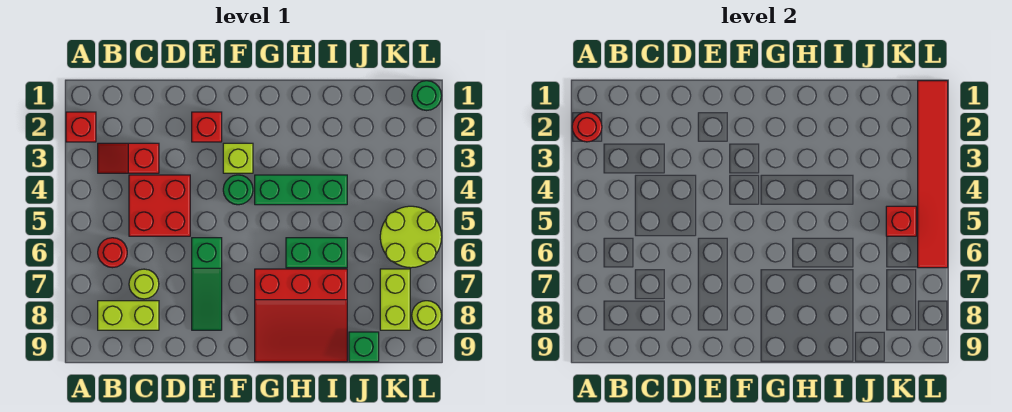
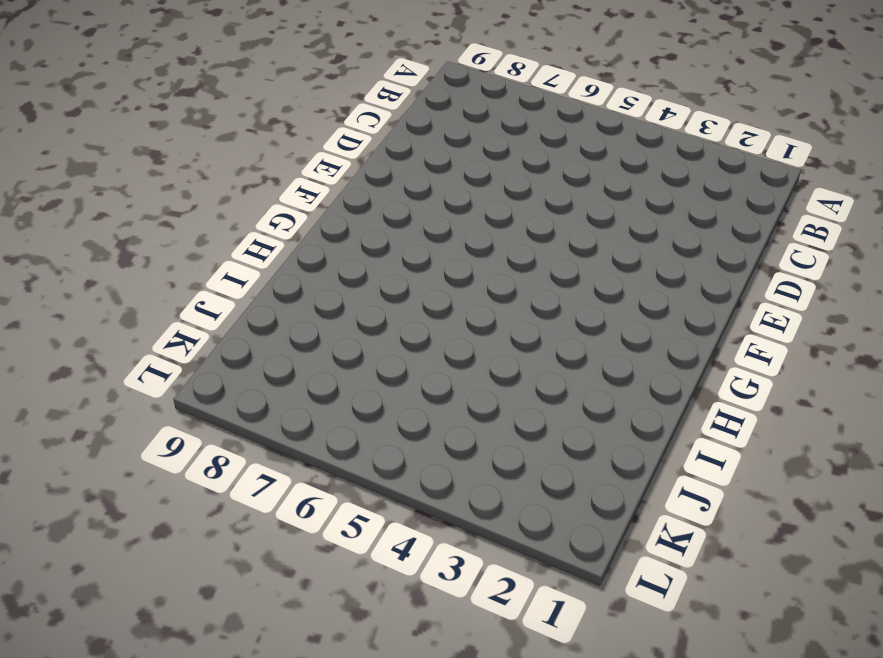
none -> red brick A2 level 1
none -> red slope B3:C3 level 1 top C
none -> red round brick B6 level 1

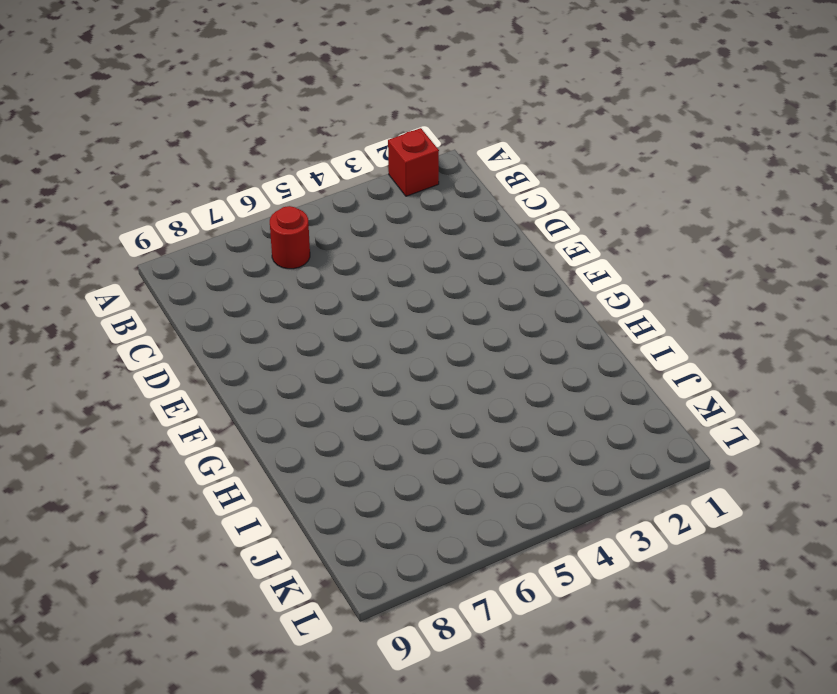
none -> red slope B3:C3 level 1 top C
none -> lime brick B8:C8 level 1
none -> red brick C4:D5 level 1

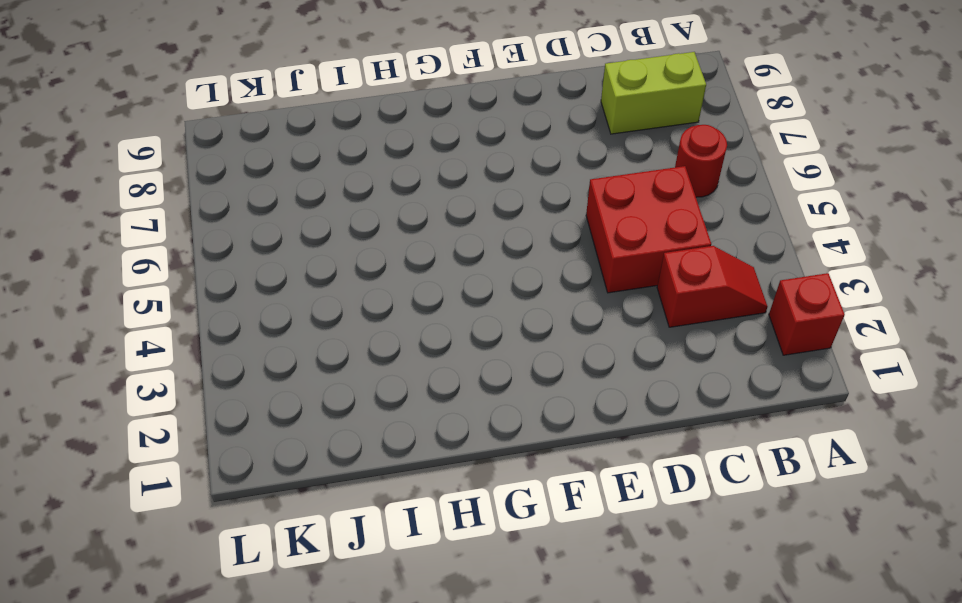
none -> lime round brick C7 level 1
none -> red brick E2 level 1
none -> green slope E6:E8 level 1 top 6

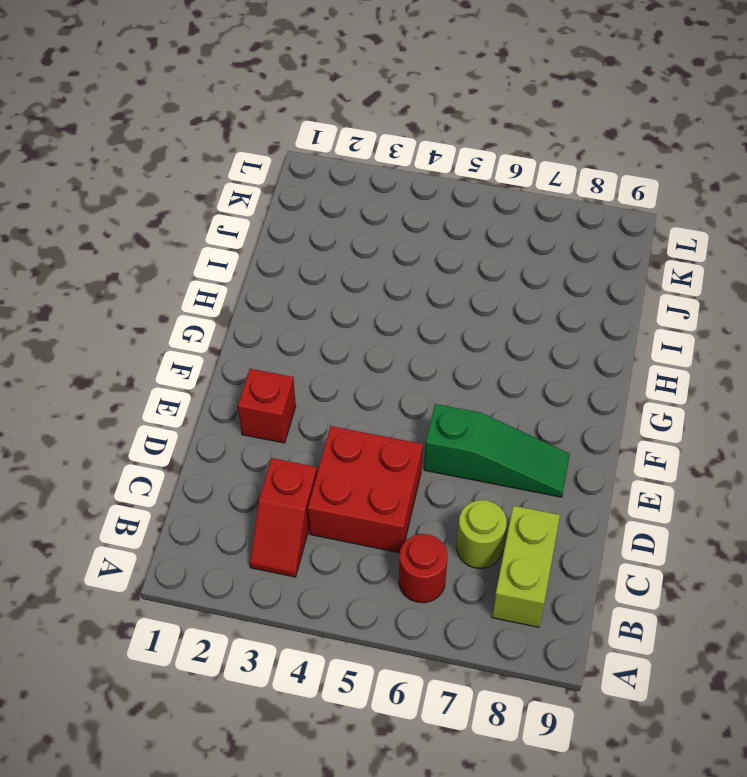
none -> red brick A2 level 1
none -> lime brick F3 level 1
none -> green round brick F4 level 1

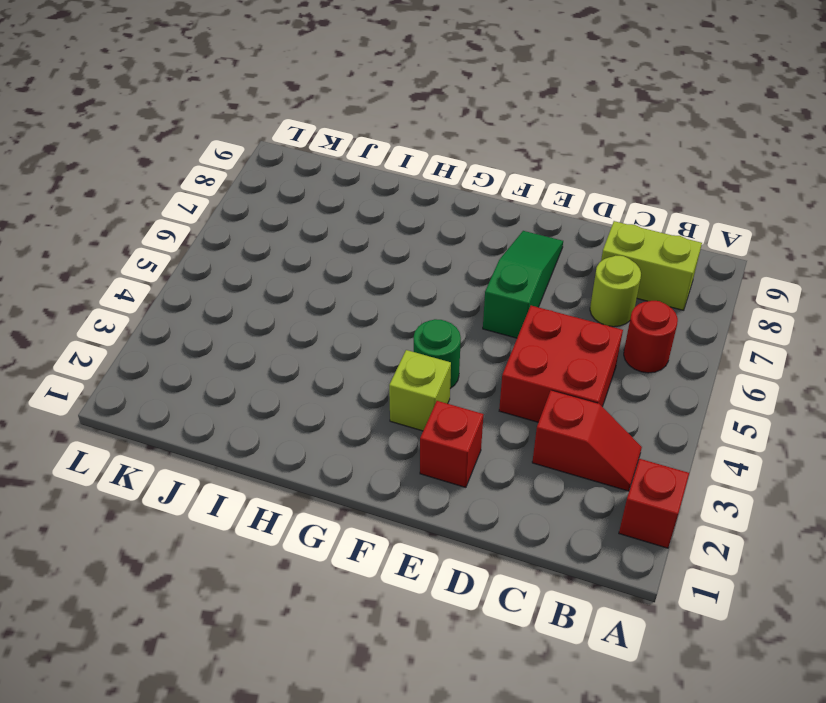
none -> green brick G4:I4 level 1
none -> red slope G7:I9 level 1 top 7
none -> green brick H6:I6 level 1

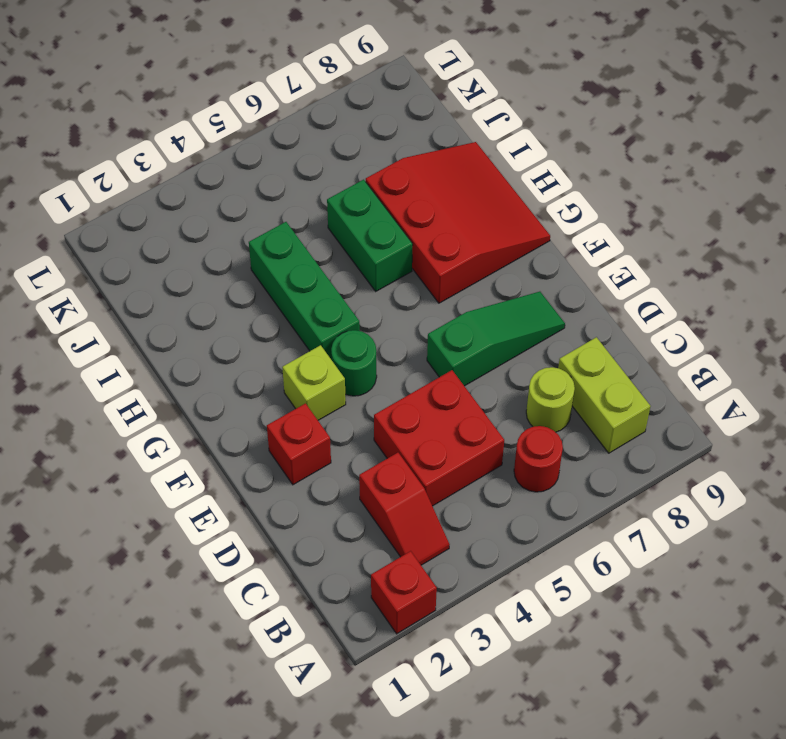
none -> green brick J9 level 1
none -> lime round brick K5:L6 level 1
none -> lime brick K7:K8 level 1

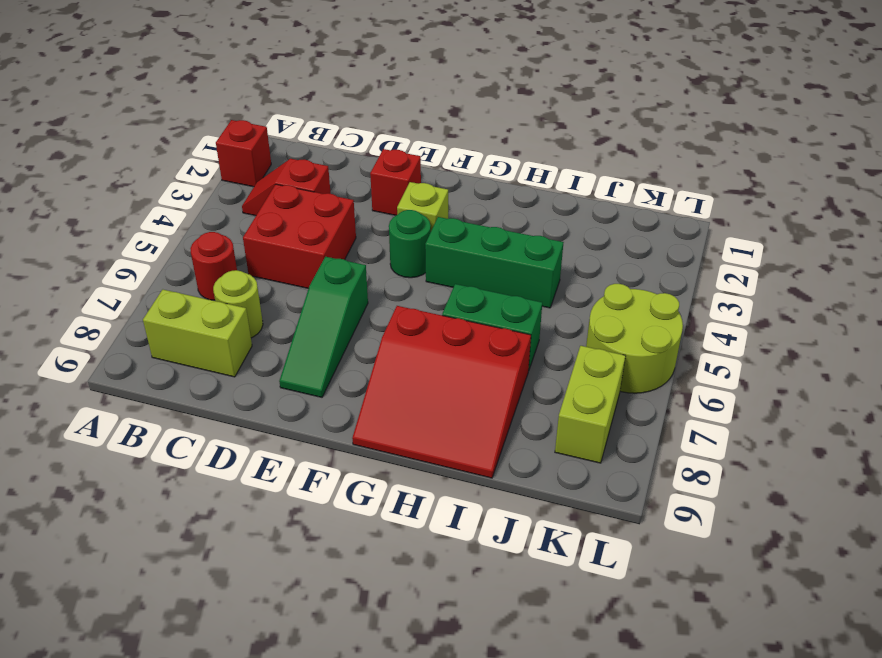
none -> green brick J9 level 1
none -> green round brick L1 level 1
none -> lime round brick L8 level 1

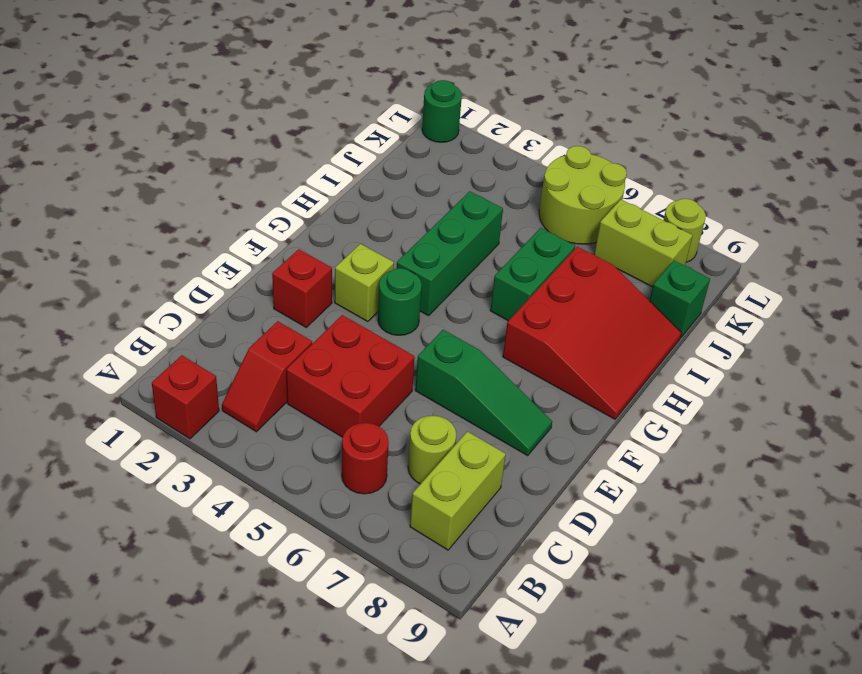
none -> red round brick A2 level 2
none -> red brick K5 level 2
none -> red tile L1:L6 level 2

